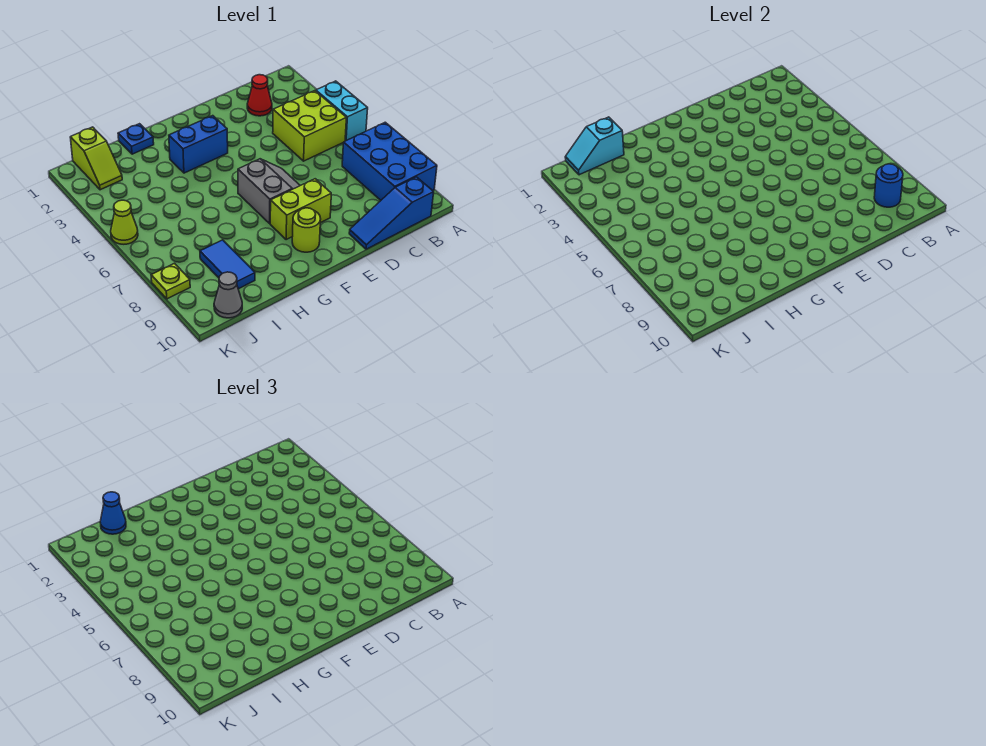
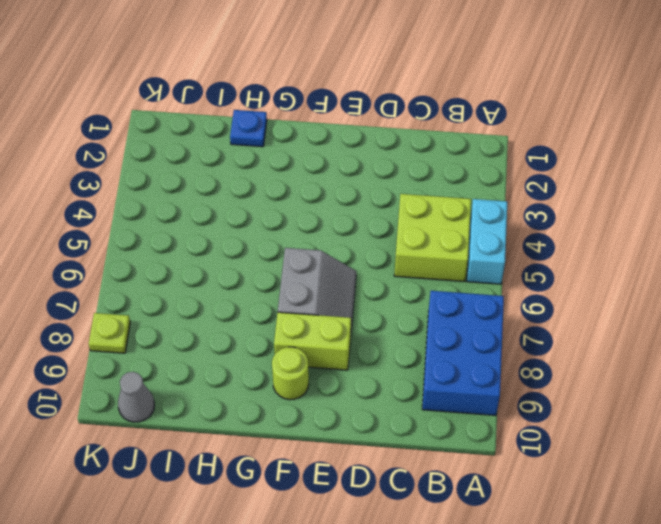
none -> blue slope B10:D10 level 1 top B
none -> red cone C2 level 1
none -> blue brick F3:G3 level 1

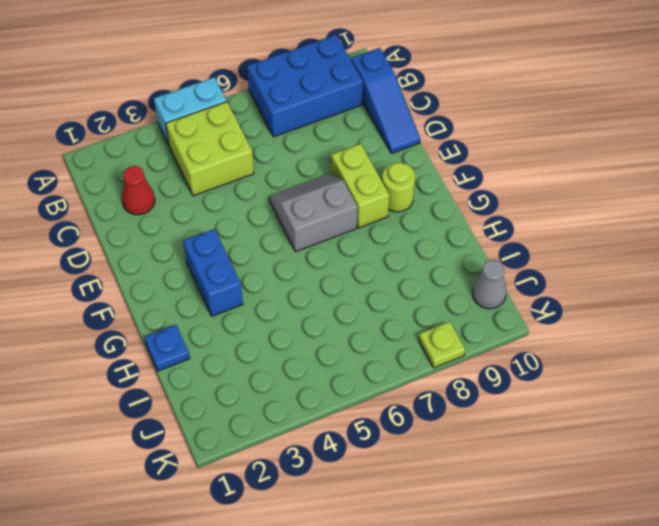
none -> blue tile I8:I9 level 1
none -> lime slope J1:J2 level 1 top 1
none -> lime cone K5 level 1

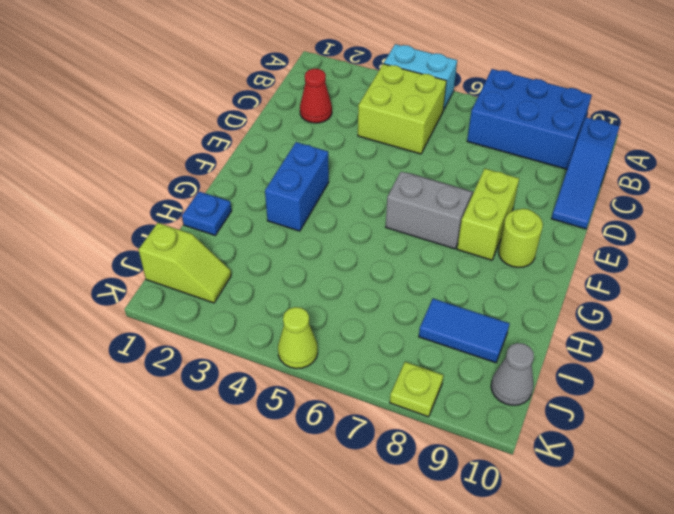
none -> blue round brick B9 level 2
none -> cyan slope I1:J1 level 2 top I
none -> blue cone I1 level 3

